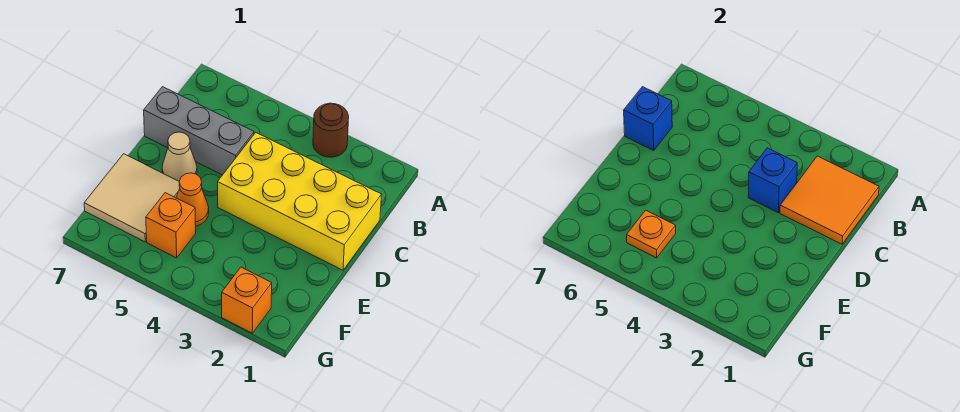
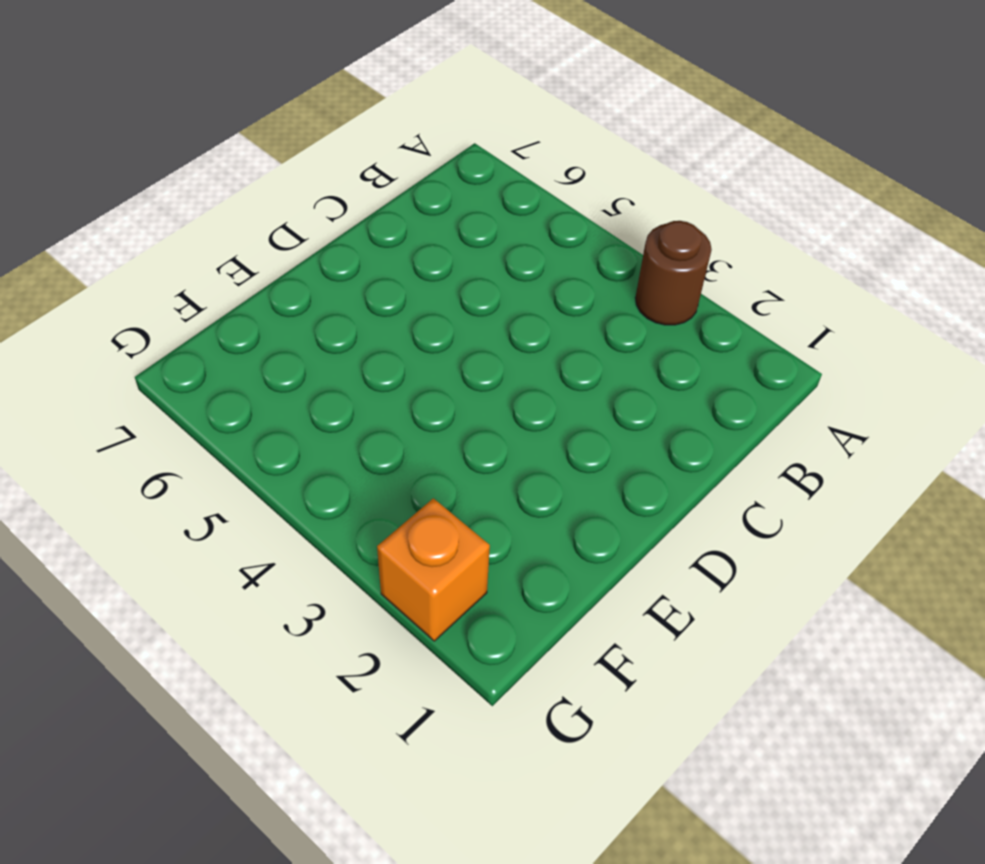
none -> yellow brick C1:D4 level 1
none -> grey brick C5:C7 level 1
none -> tan cone D6 level 1

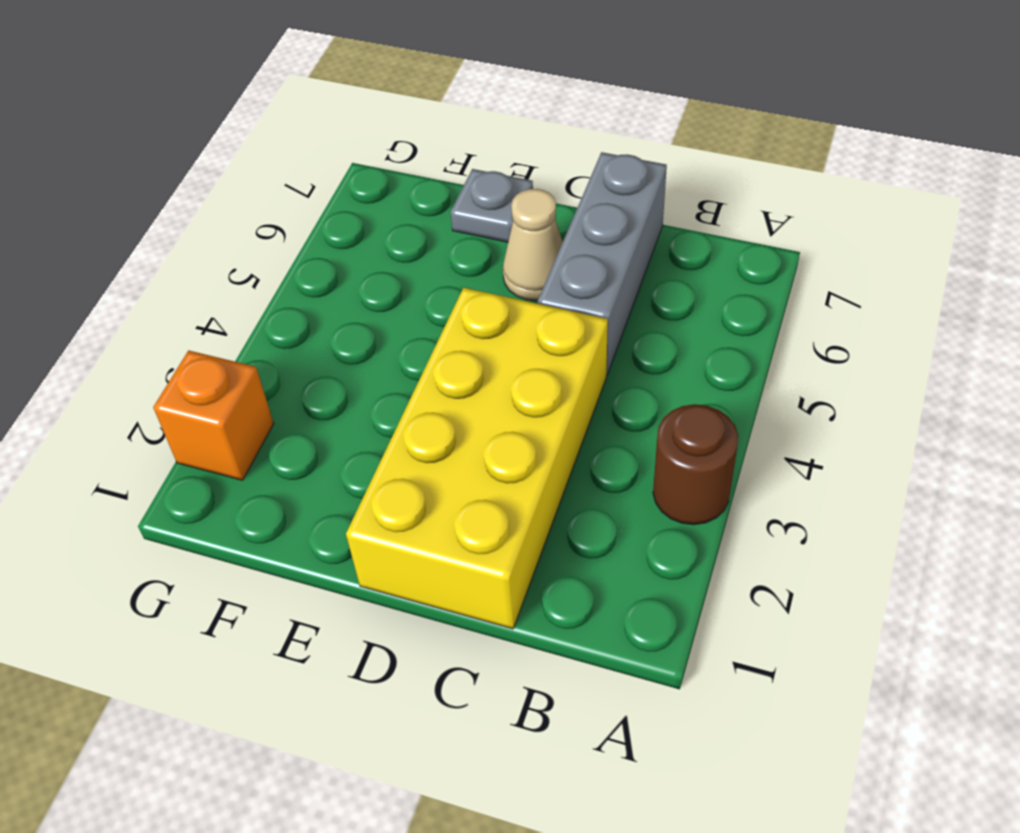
grey plate E7 level 1 -> tan tile E6:F7 level 1
none -> orange cone E5 level 1
none -> orange brick F5 level 1
none -> orange tile B1:C2 level 2

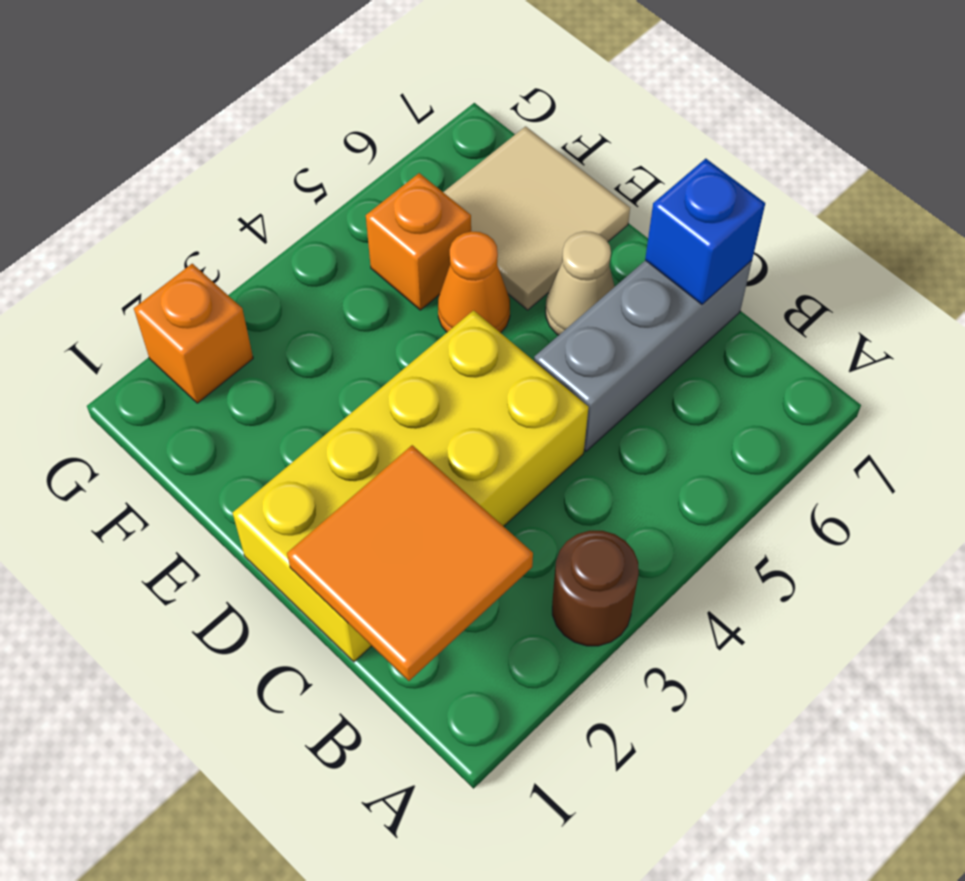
none -> blue brick C3 level 2
none -> orange plate F5 level 2

